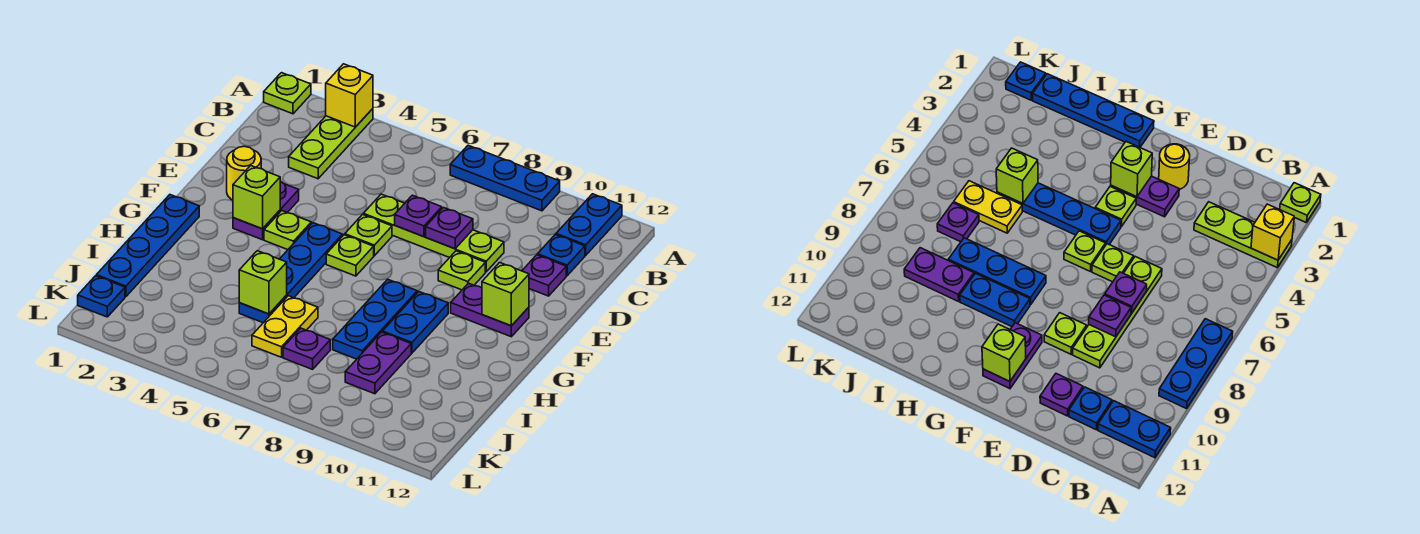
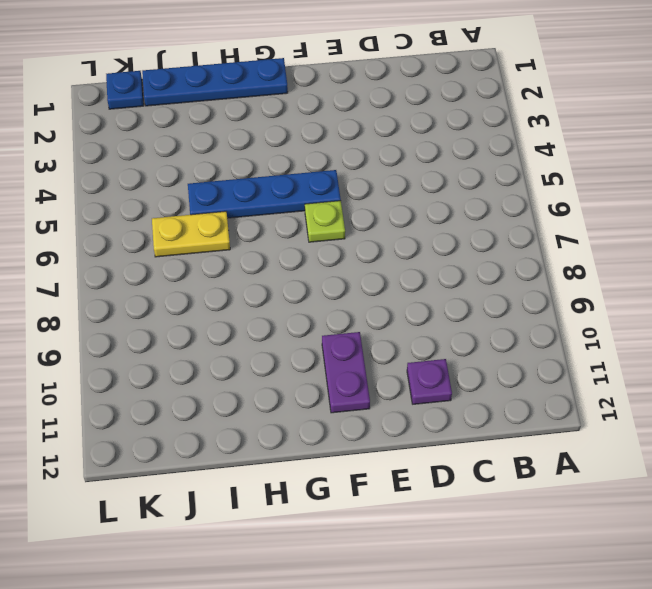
none -> lime plate A1 level 1
none -> lime plate A3:C3 level 1
none -> blue plate A7:A9 level 1

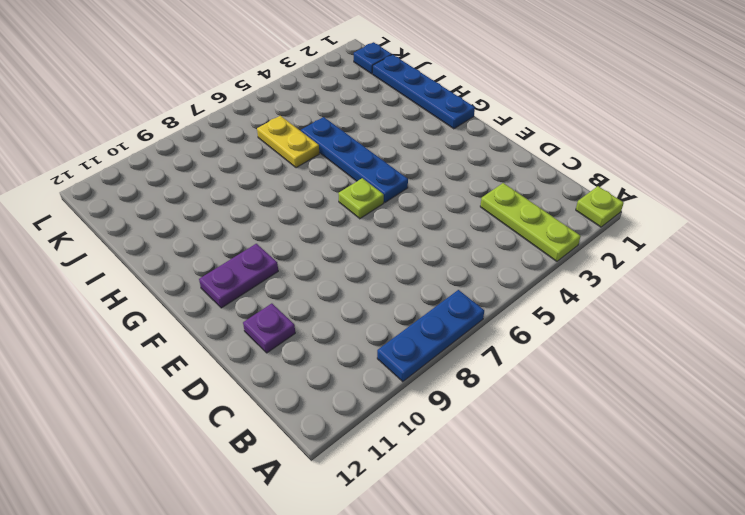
none -> blue plate A11:B11 level 1
none -> blue plate C11 level 1
none -> lime plate D6:D9 level 1

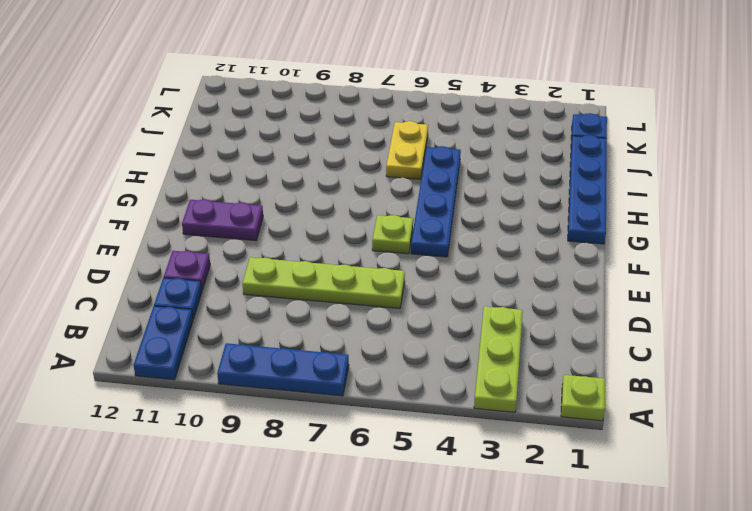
none -> yellow round brick E2 level 1
none -> purple plate E3:F3 level 1
none -> lime plate E6 level 1

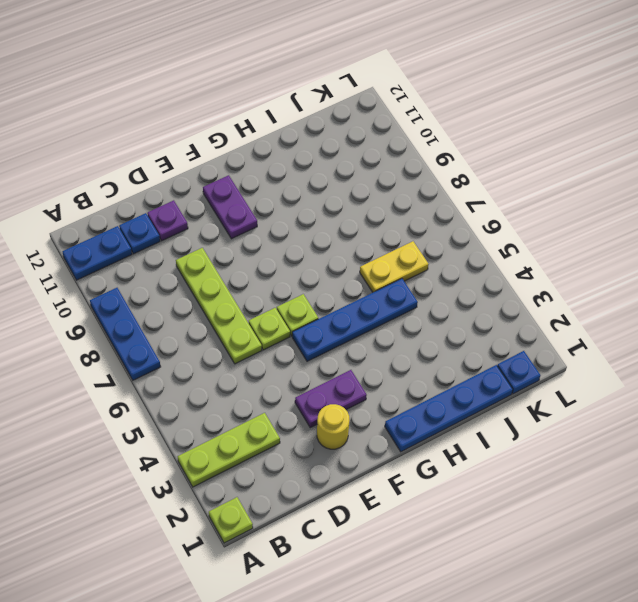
none -> lime plate E9 level 1
none -> lime plate F4 level 1
none -> blue plate G8:I8 level 1

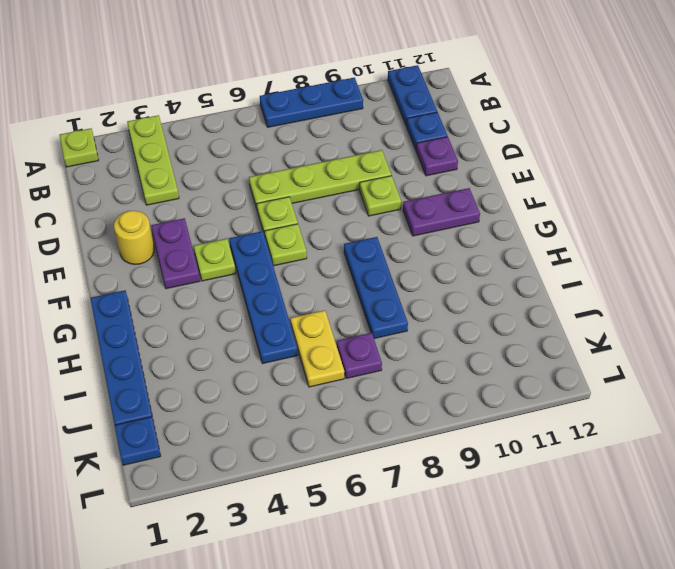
none -> blue plate G9:H9 level 1
none -> purple plate I9:J9 level 1
none -> yellow brick A3 level 2

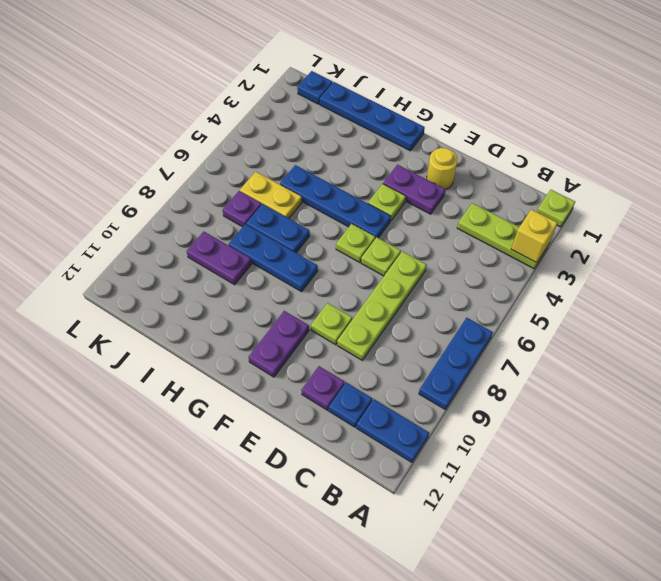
blue plate H7:I7 level 1 -> blue plate G9:H9 level 1
none -> purple plate D7 level 2
none -> purple plate D8 level 2
none -> lime brick F3 level 2

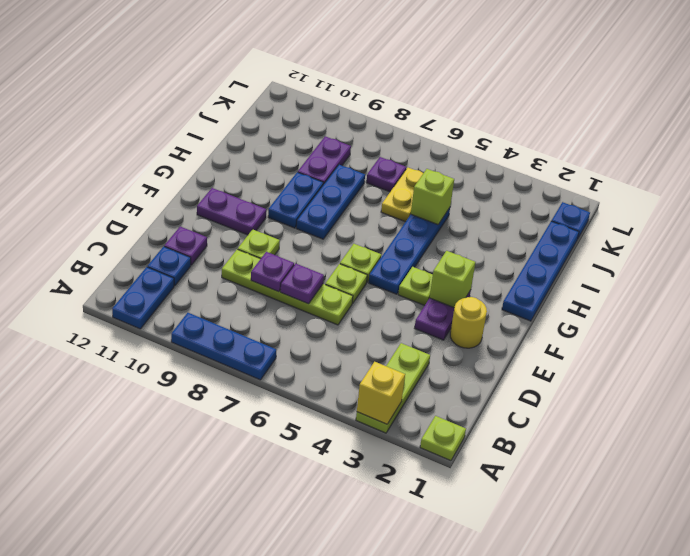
none -> lime brick F11 level 2

